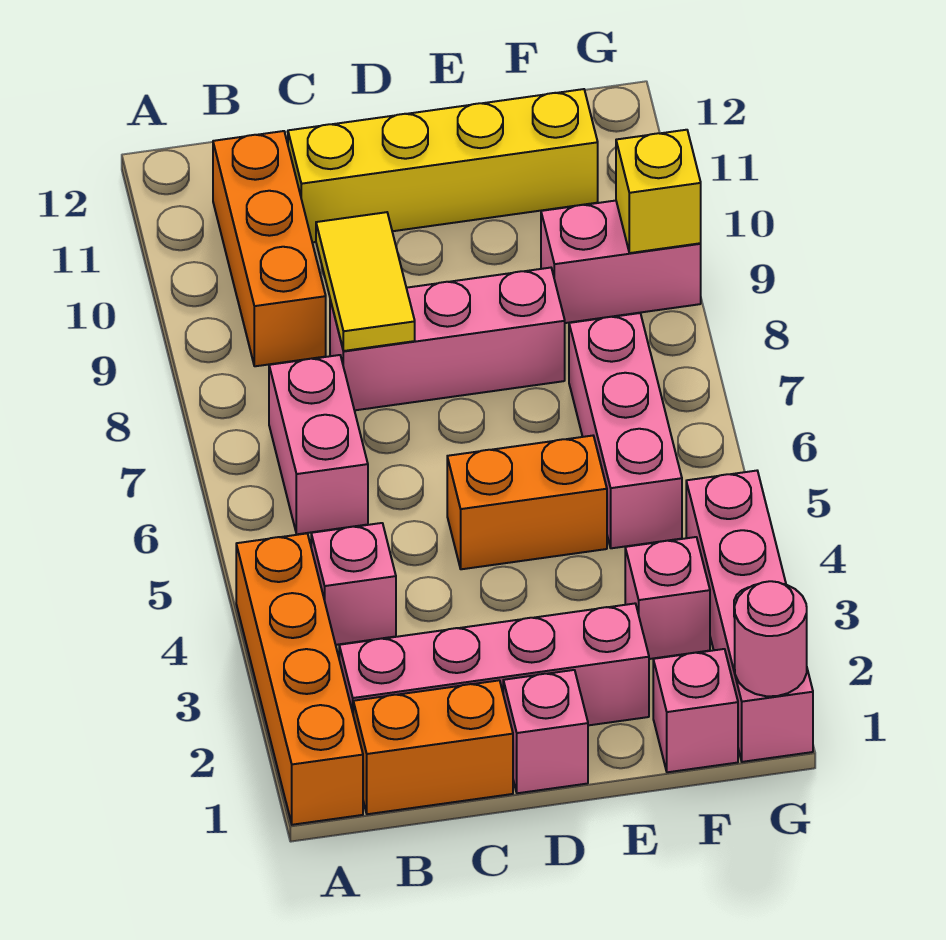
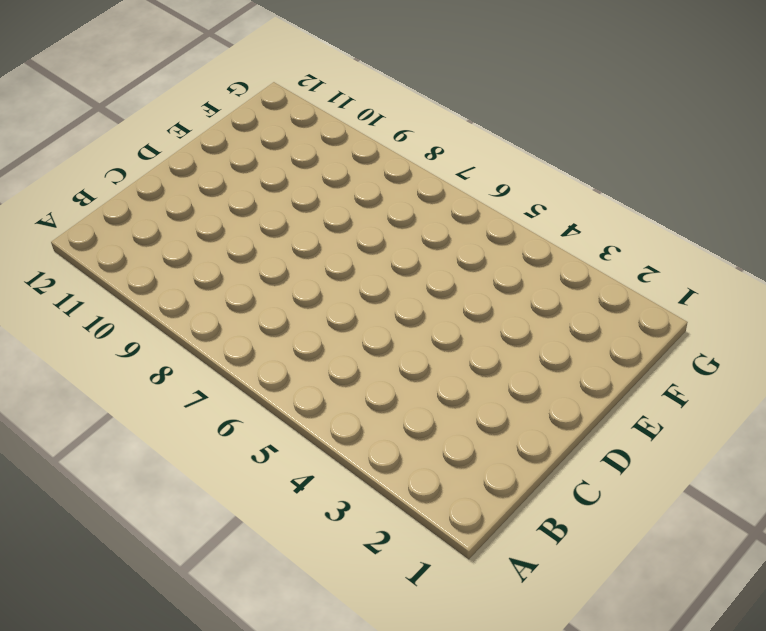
none -> orange brick A1:A4 level 1
none -> orange brick B1:C1 level 1
none -> pink brick B2:E2 level 1

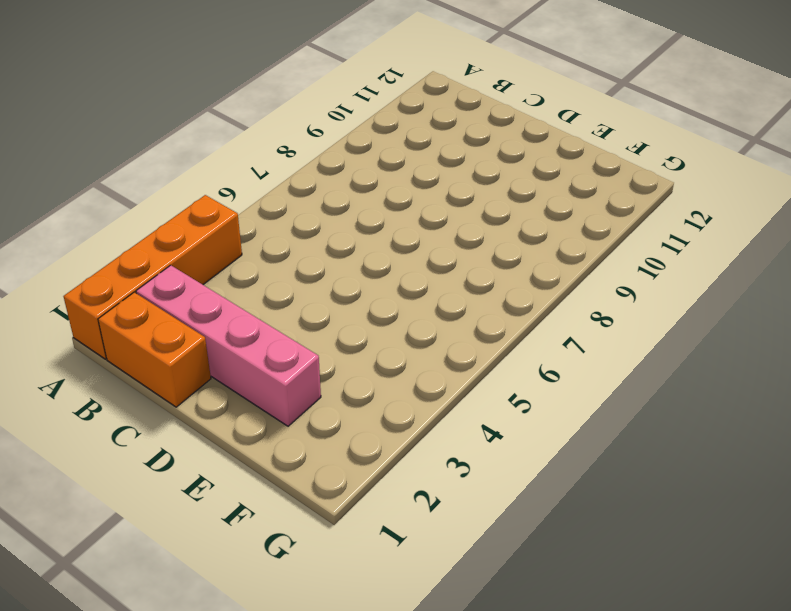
none -> pink brick B4 level 1
none -> pink brick B6:B7 level 1
none -> orange brick B9:B11 level 1

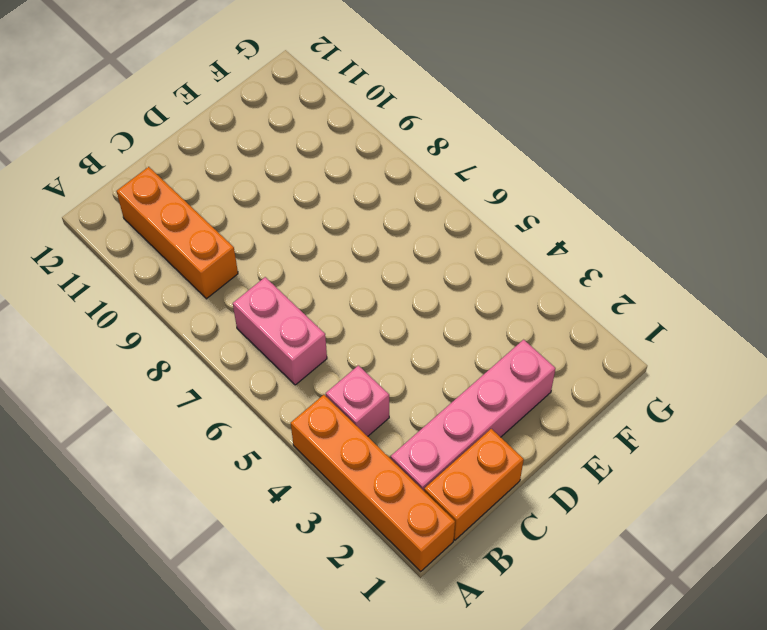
none -> pink brick C8:E8 level 1
none -> yellow brick C11:F11 level 1
none -> pink brick D1 level 1

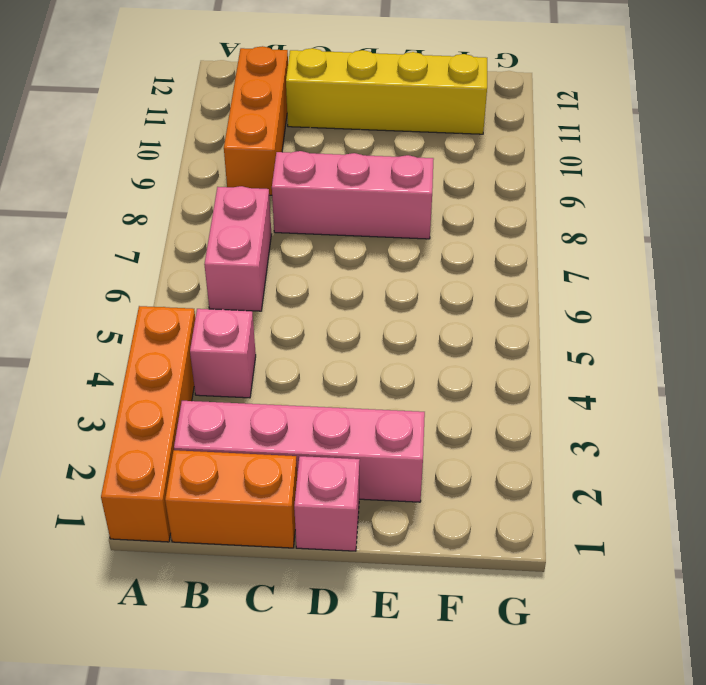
none -> orange brick D5:E5 level 1
none -> pink brick F1 level 1
none -> pink brick F3 level 1

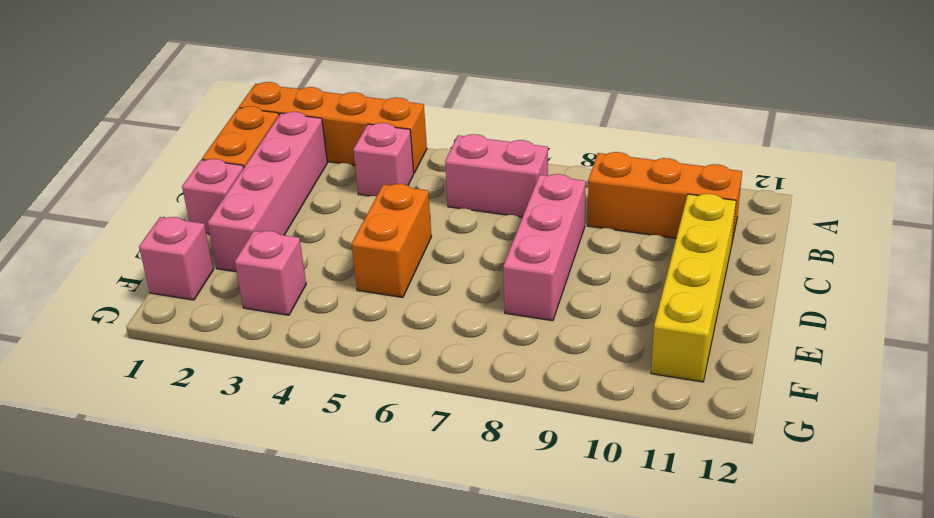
none -> pink brick F5:F7 level 1
none -> pink brick F9:G9 level 1
none -> pink brick G1:G4 level 1

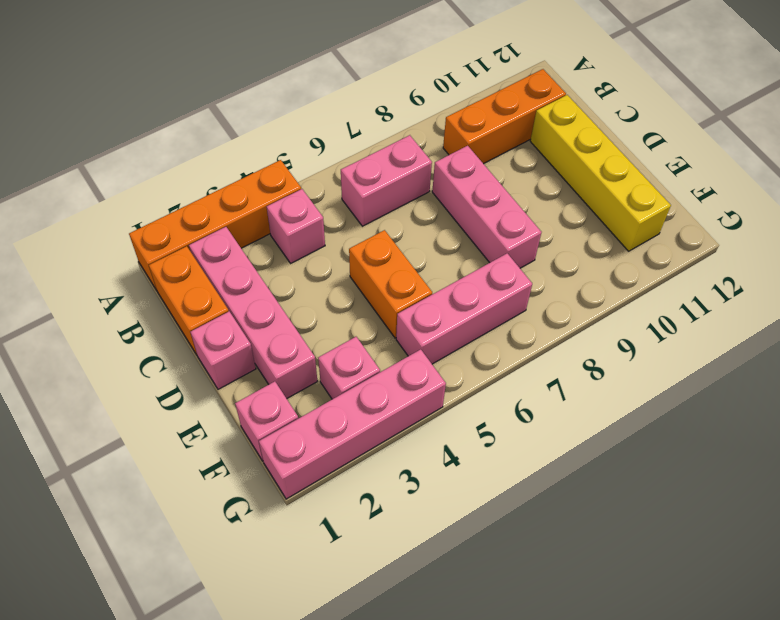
none -> pink brick F9:G9 level 1
none -> yellow tile C8:C9 level 2
none -> pink round brick G1 level 2

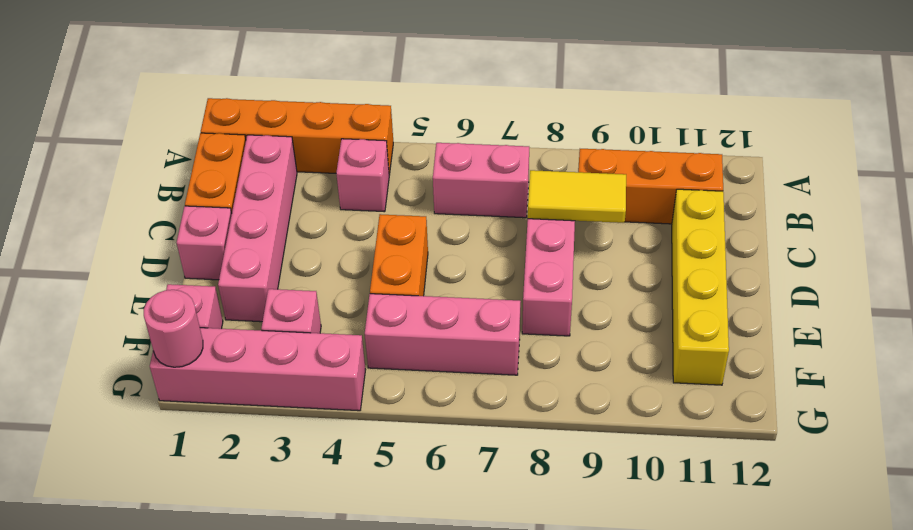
none -> pink brick F9:G9 level 1
none -> yellow brick G9 level 2

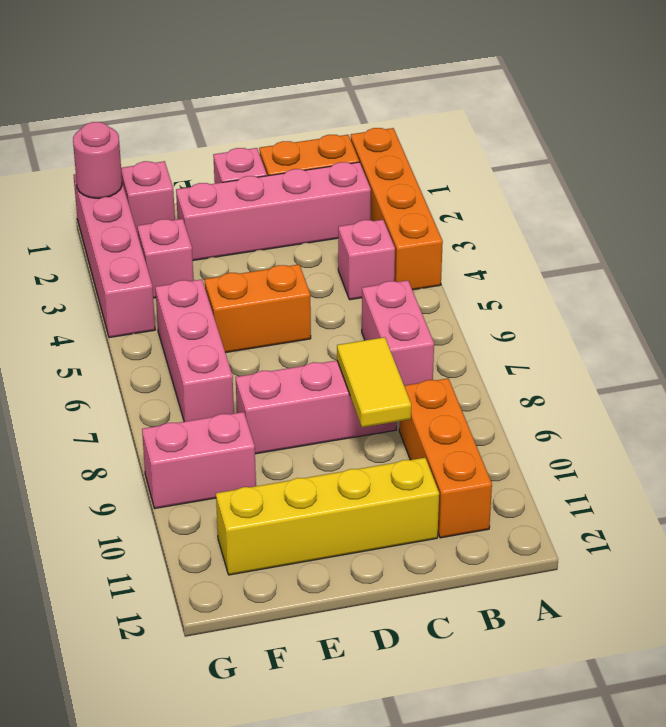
none -> yellow brick G9 level 2

